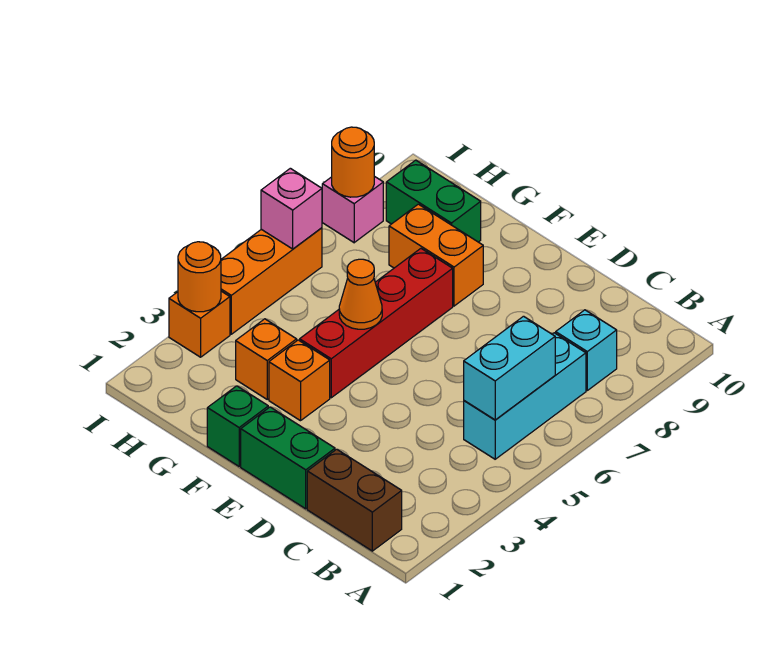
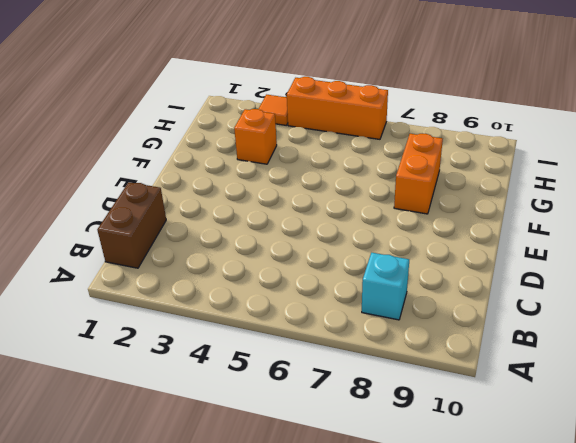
orange tile I3 level 1 -> orange brick I3 level 1
none -> cyan brick B5:B7 level 1
none -> green brick D1:E1 level 1
none -> green brick F1 level 1

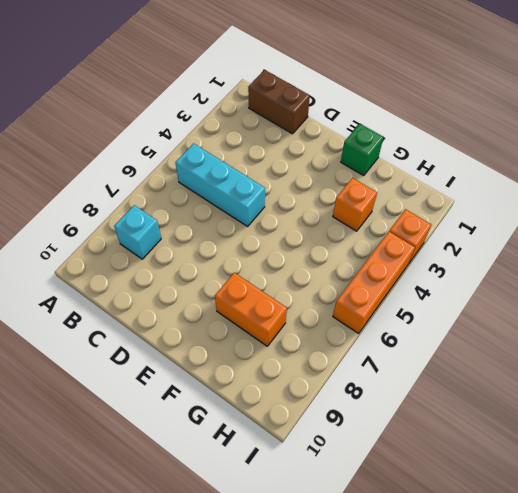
cyan brick B5:D5 level 1 -> cyan brick B5:B7 level 1
none -> green brick D1:E1 level 1
none -> orange brick F3 level 1
none -> red brick F4:F7 level 1

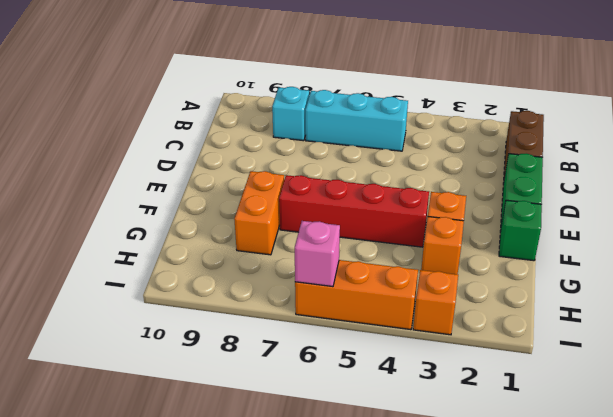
none -> green brick G9:H9 level 1
none -> pink brick I8 level 1
none -> cyan brick B5:B6 level 2

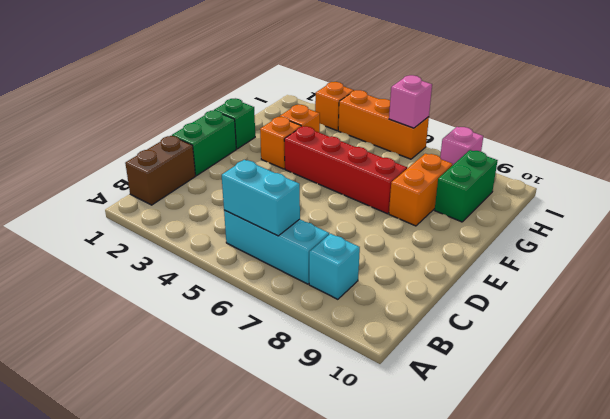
none -> orange cone F5 level 2
none -> orange round brick I3 level 2
none -> orange round brick I8 level 2

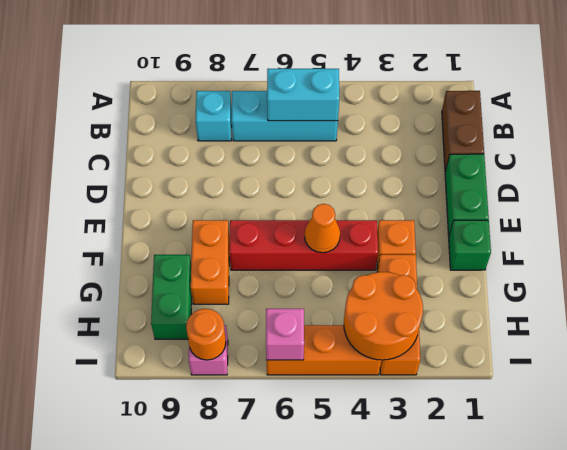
orange round brick H3:I4 level 2 -> orange round brick I3 level 2

